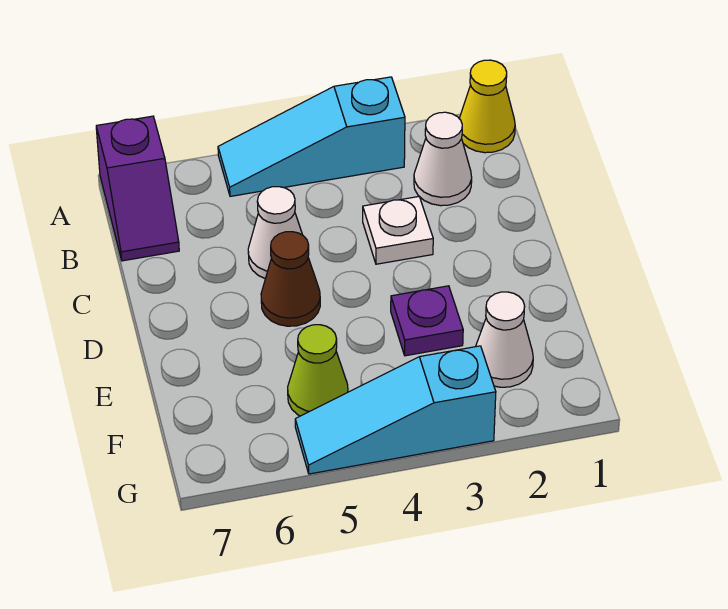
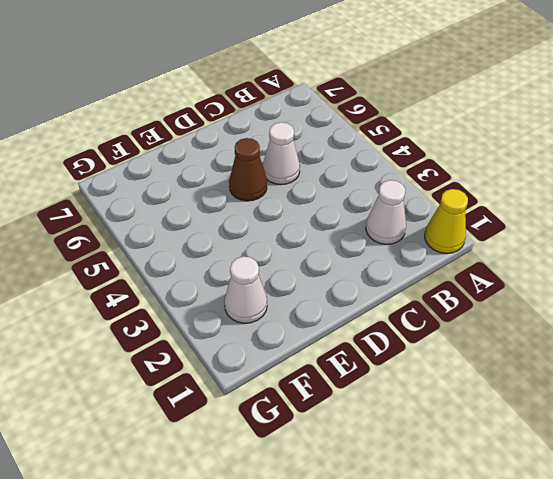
none -> cyan slope A3:A5 level 1 top 3
none -> purple slope A7:B7 level 1 top A

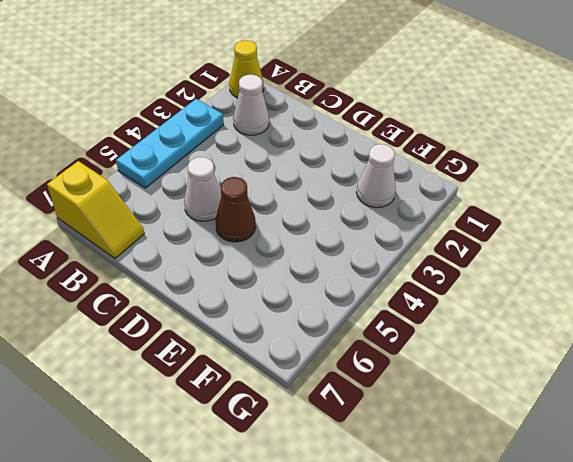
cyan plate A3:A5 level 1 -> cyan slope A3:A5 level 1 top 3
yellow slope A7:B7 level 1 top A -> purple slope A7:B7 level 1 top A
none -> white plate C3 level 1
none -> purple plate E3 level 1

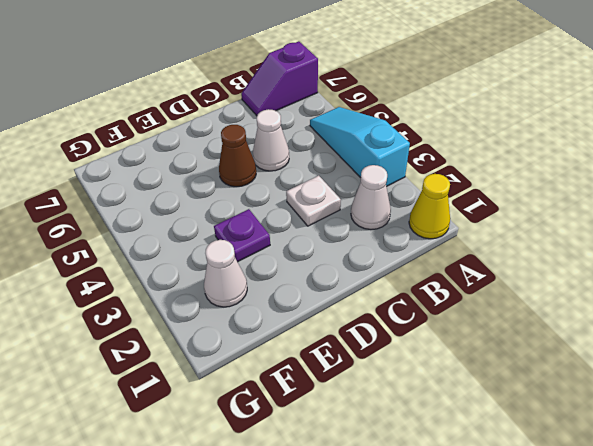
none -> lime cone F5 level 1
none -> cyan slope G3:G5 level 1 top 3

